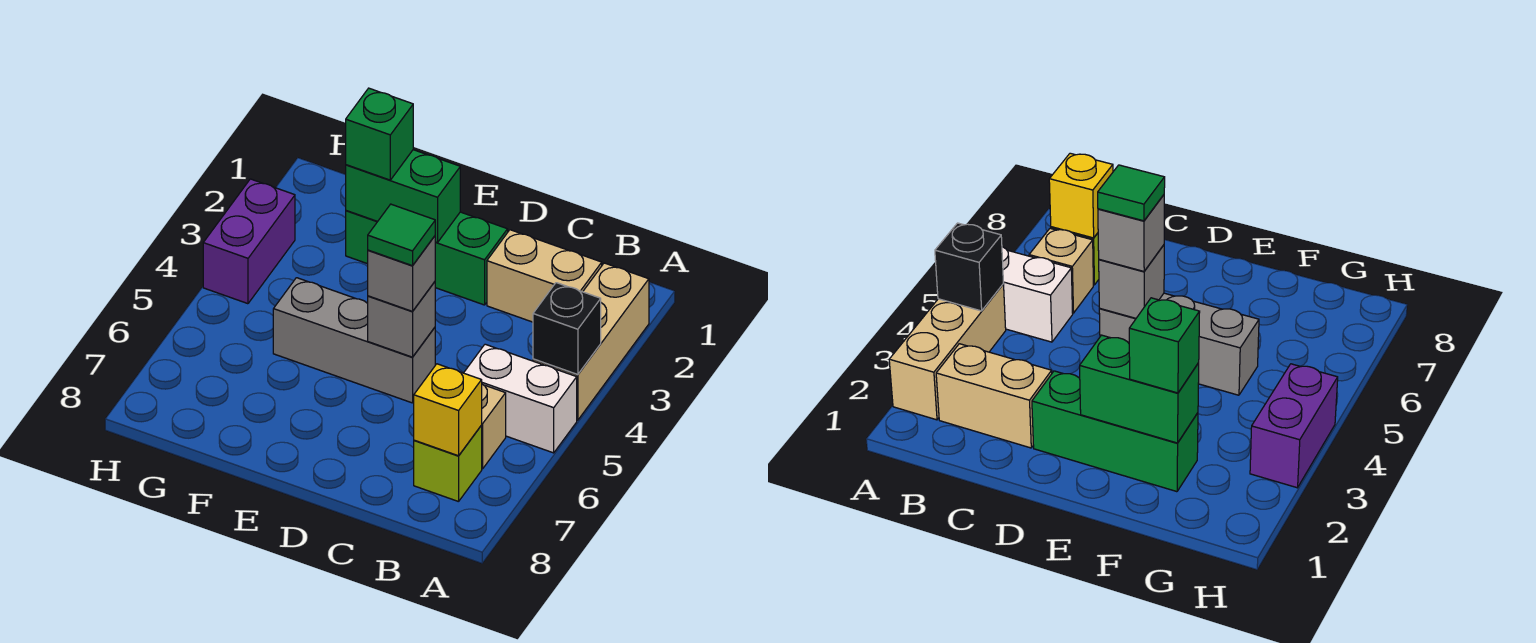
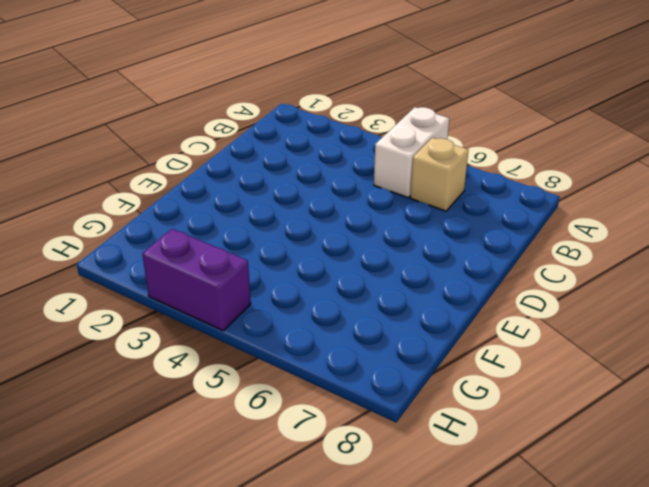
none -> tan brick A2:A4 level 1
none -> tan brick B2:C2 level 1
none -> lime brick B7 level 1

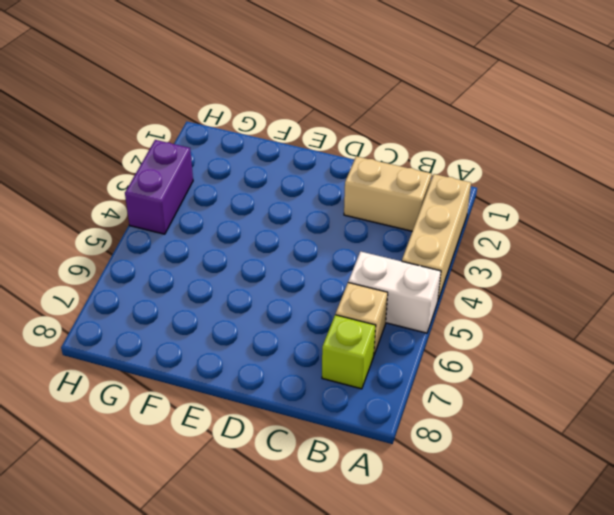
none -> green brick D2:F2 level 1
none -> grey brick D5:F5 level 1
none -> black brick A4 level 2

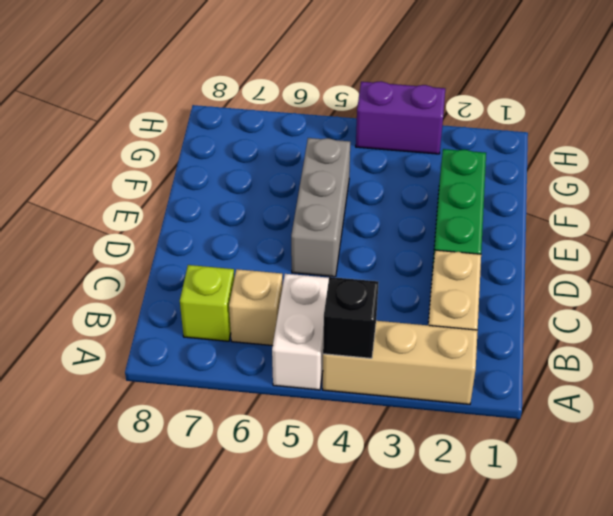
none -> yellow brick B7 level 2
none -> grey brick D5 level 2
none -> green brick E2:F2 level 2

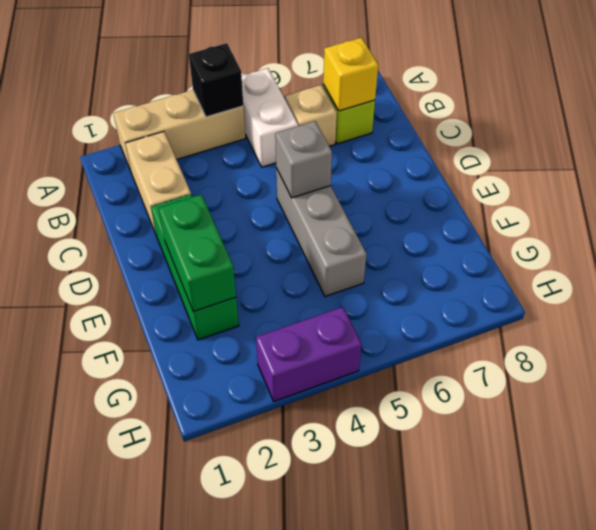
none -> grey brick D5 level 3
none -> green brick F2 level 3
none -> green tile D5 level 4

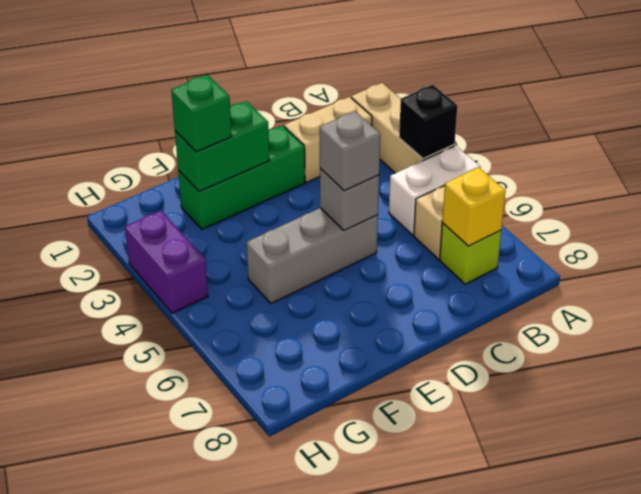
none -> green tile D5 level 4

